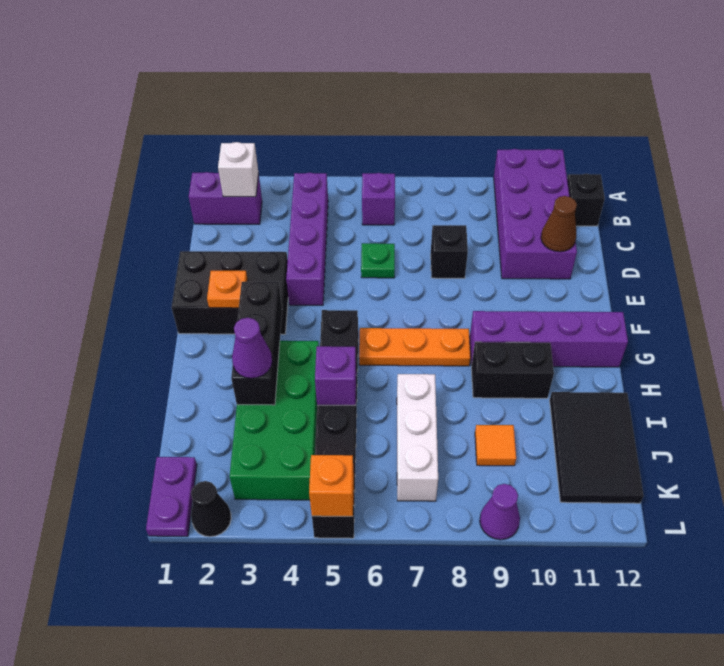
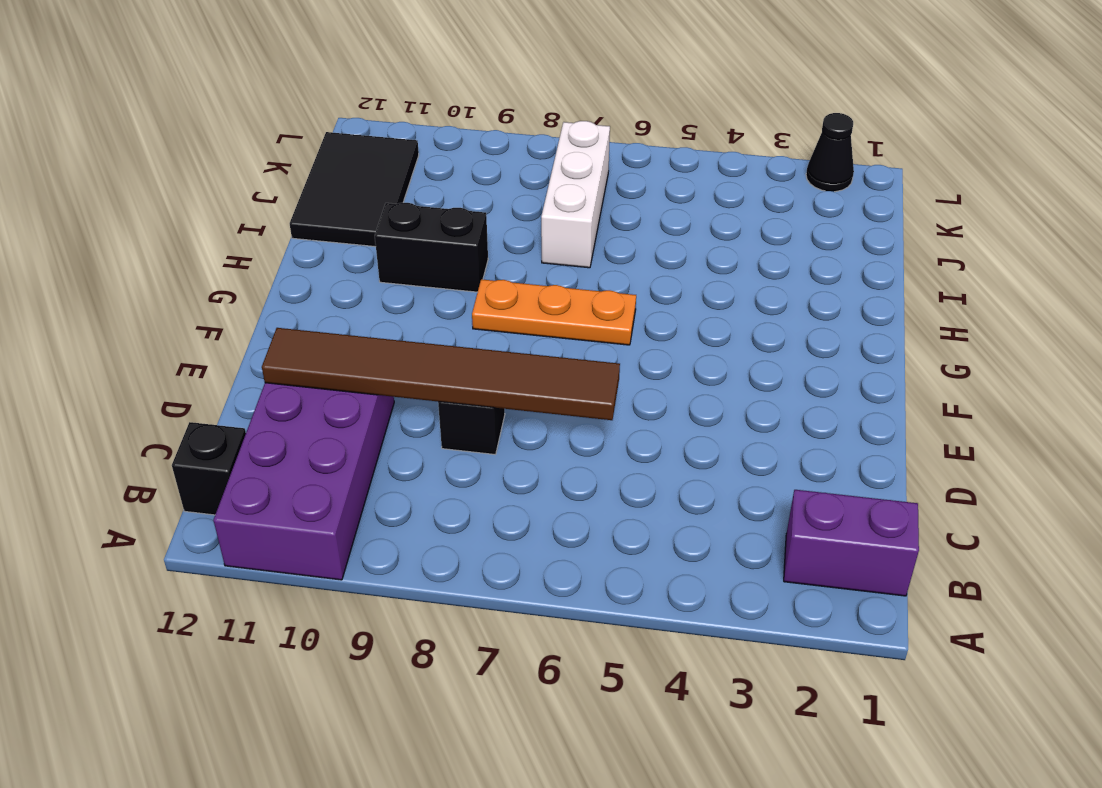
brown tile D6:D11 level 2 -> brown cone D11 level 2
none -> purple brick B4:E4 level 1
none -> purple brick B6 level 1
none -> green plate D6 level 1

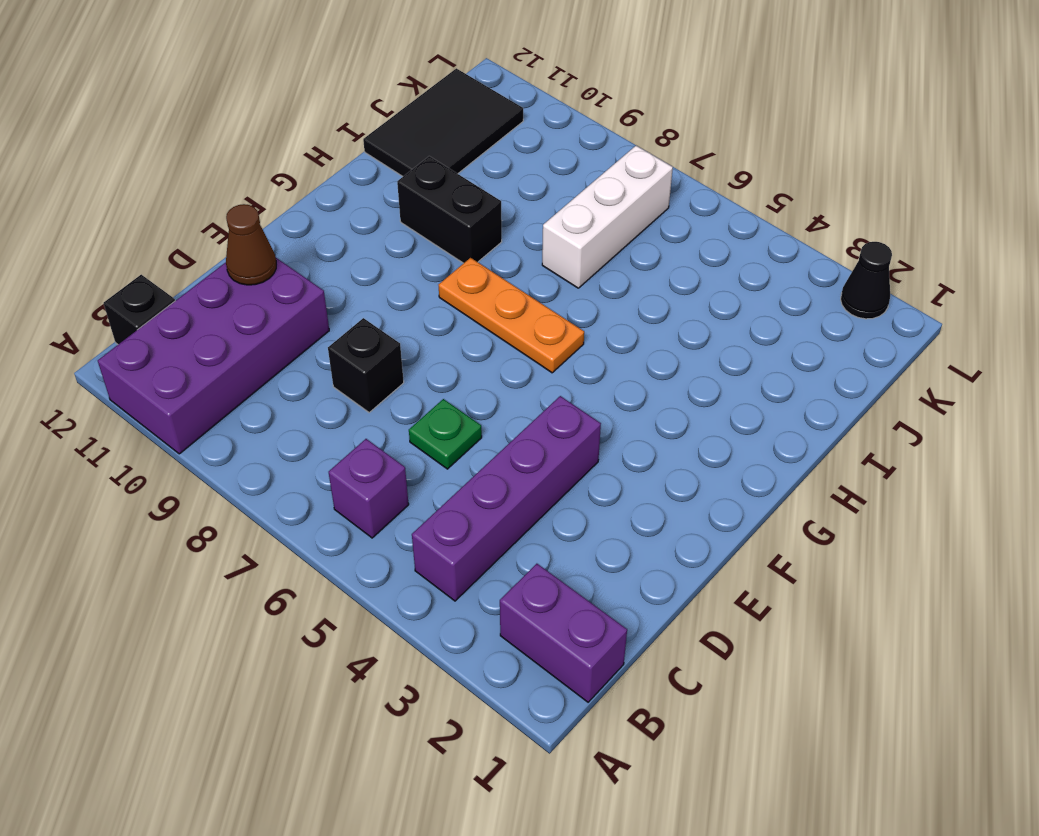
none -> black brick E1:F3 level 1
none -> black brick G5:L5 level 1
none -> purple brick G9:G12 level 1

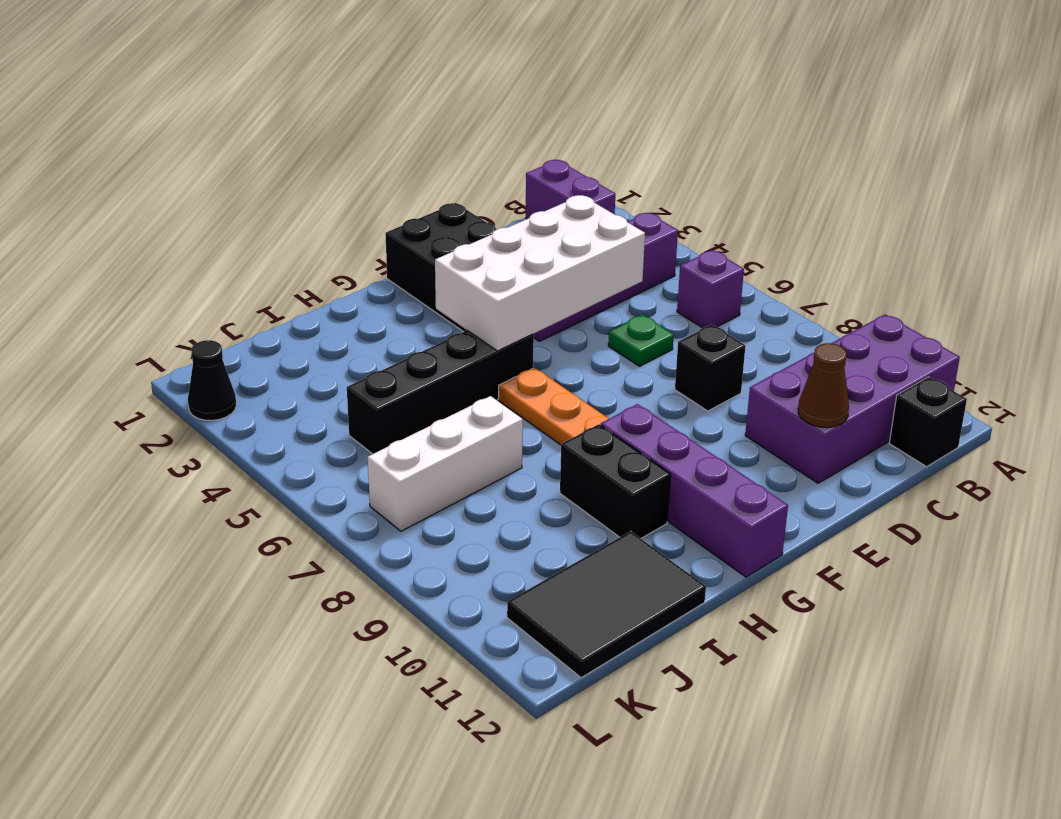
white brick D4:G5 level 2 -> none
black brick G5:J5 level 1 -> black brick G5:L5 level 1
none -> green brick H3:K4 level 1
none -> orange tile J9 level 1
none -> purple plate K1:L1 level 1

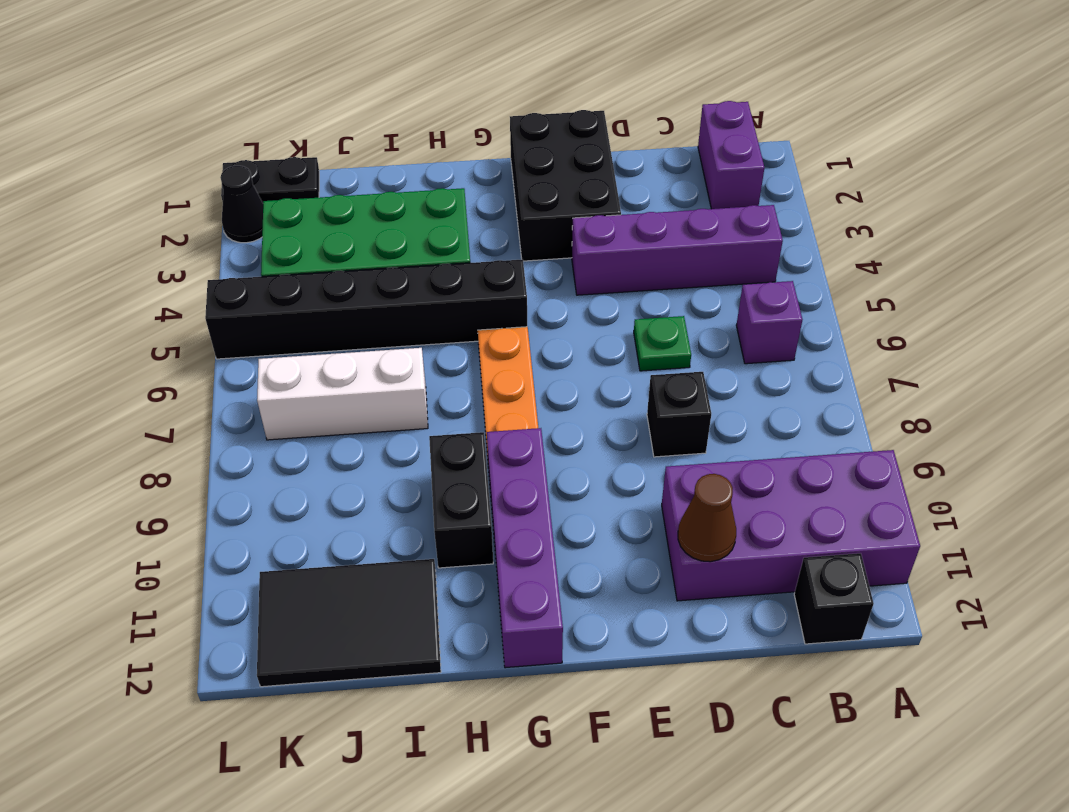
black plate K1:L1 level 1 -> purple plate K1:L1 level 1
none -> orange tile J9 level 1
none -> purple cone L9 level 1
none -> white brick B2 level 2

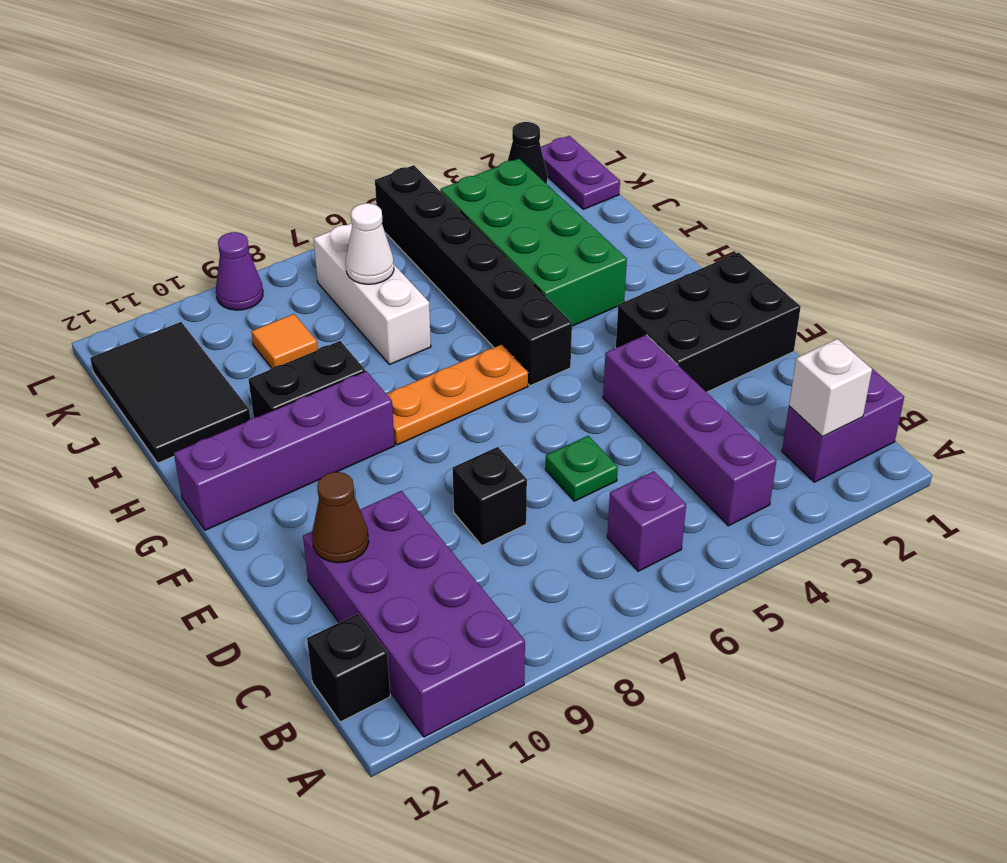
white cone J7 level 2 -> none
none -> orange plate F2 level 2
none -> black brick G3:I3 level 2
none -> purple brick I5 level 2

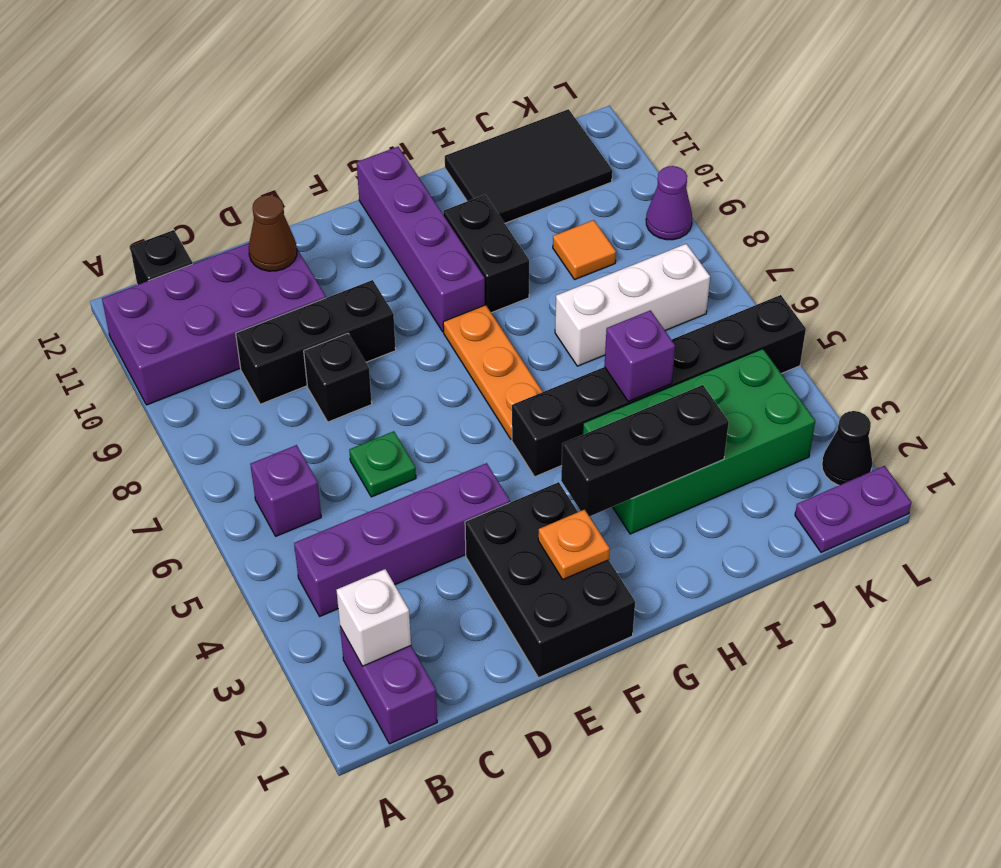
black brick C9:E9 level 1 -> none
none -> orange brick L5 level 2
none -> purple cone I3 level 3

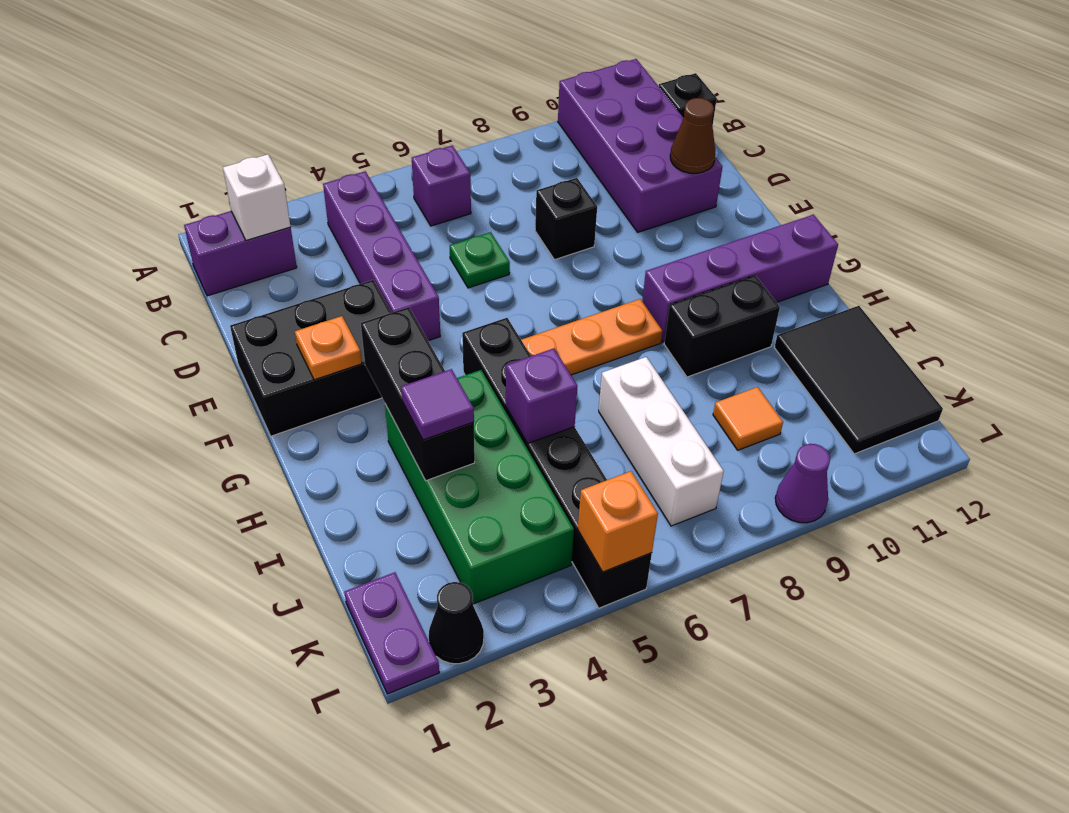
purple tile I3 level 3 -> purple cone I3 level 3

